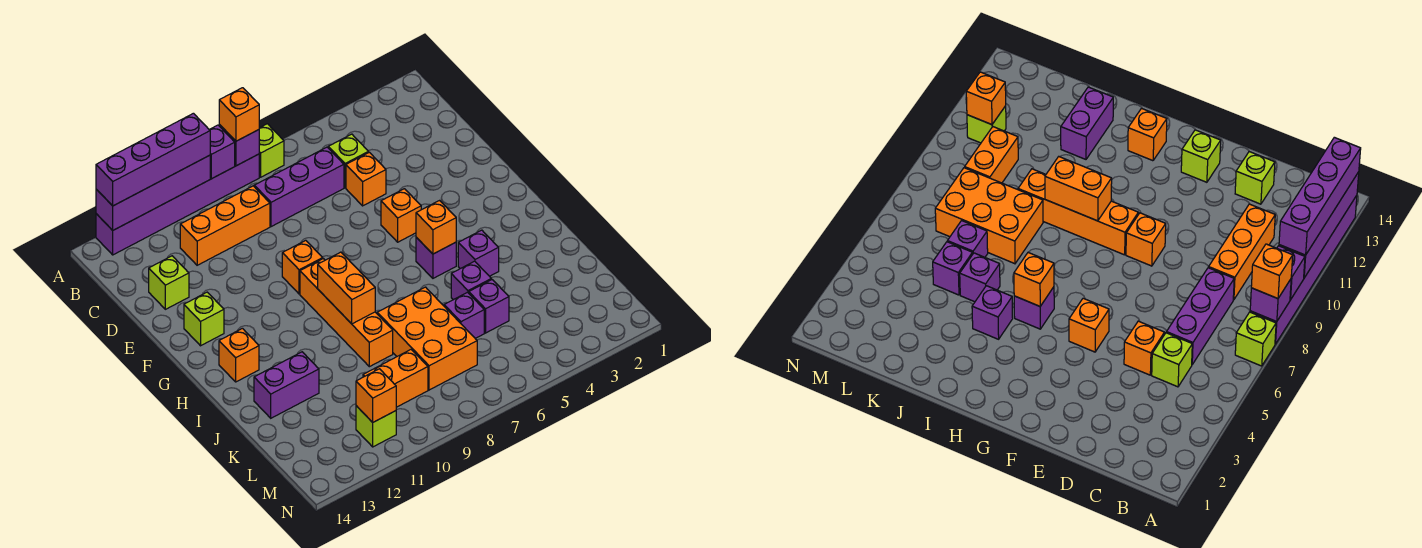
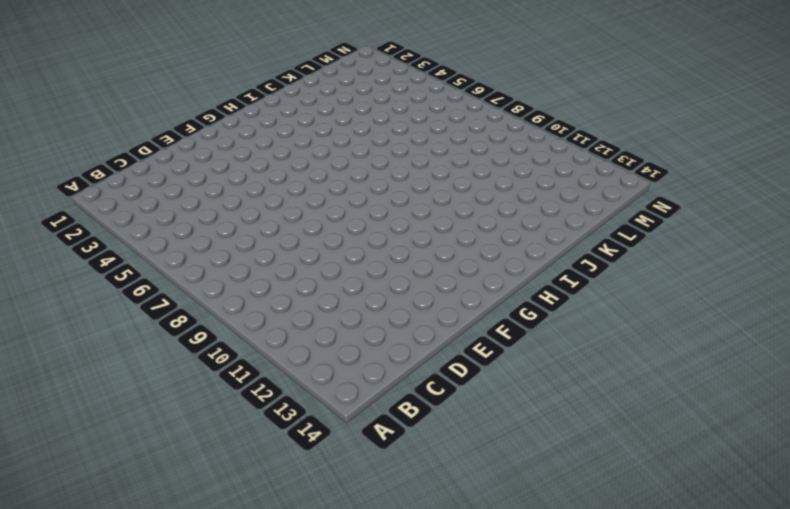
none -> lime brick A7 level 1
none -> purple brick A8:A13 level 1
none -> lime brick C5 level 1

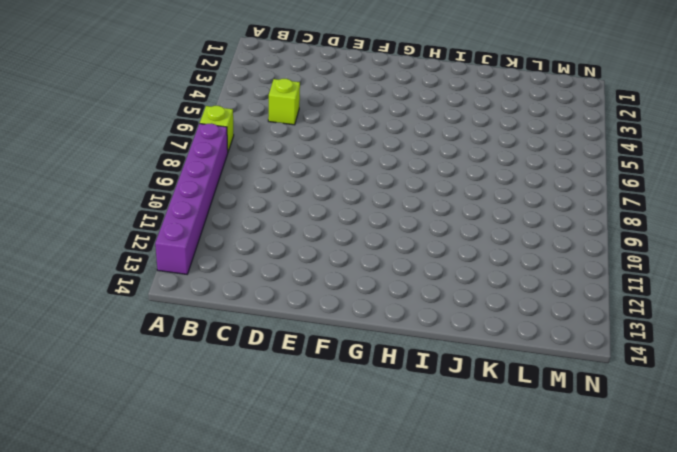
none -> purple brick C6:C8 level 1
none -> orange brick C9:C11 level 1
none -> orange brick D5 level 1

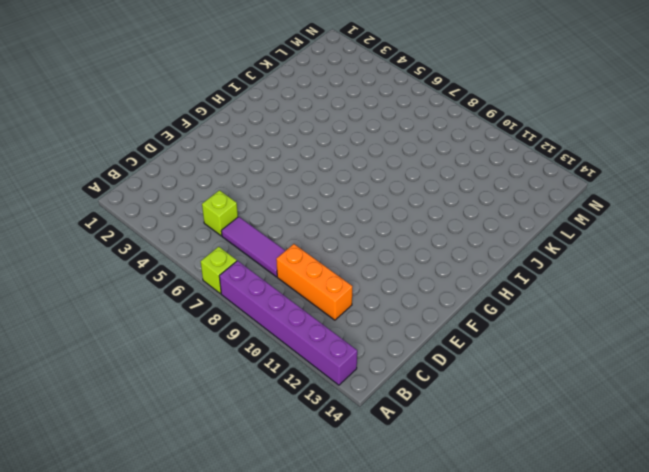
purple tile C6:C8 level 1 -> purple brick C6:C8 level 1
none -> orange brick D5 level 1
none -> lime brick D13 level 1
none -> orange brick F5 level 1

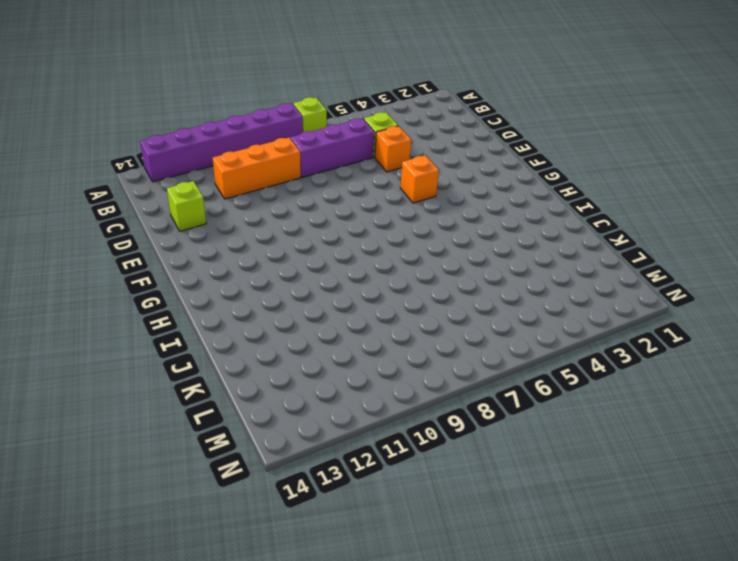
none -> orange brick F9 level 1
none -> lime brick F13 level 1
none -> orange brick G9:J9 level 1

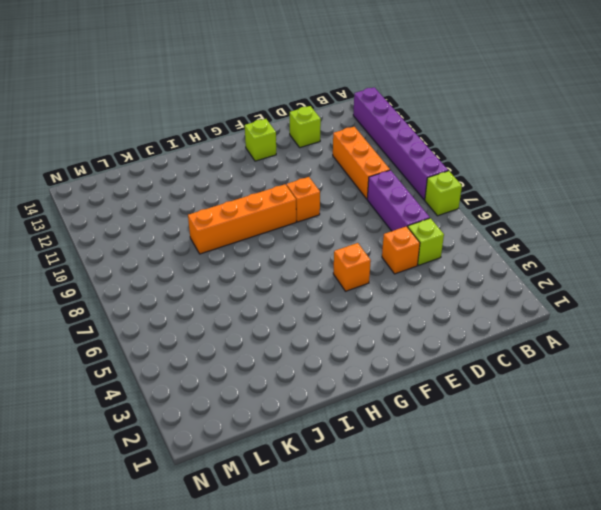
none -> purple brick H5 level 1
none -> orange brick H13 level 1
none -> purple brick I4 level 1

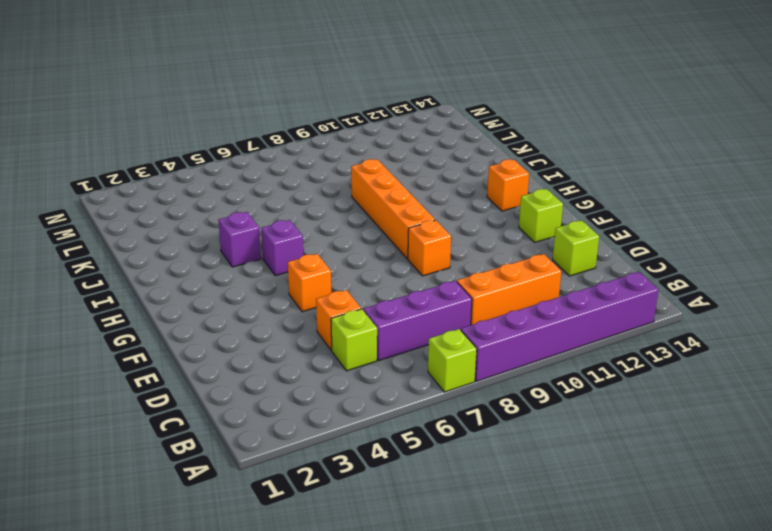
none -> purple brick J5 level 1
none -> orange brick J7:L8 level 1
none -> purple brick J12:J13 level 1

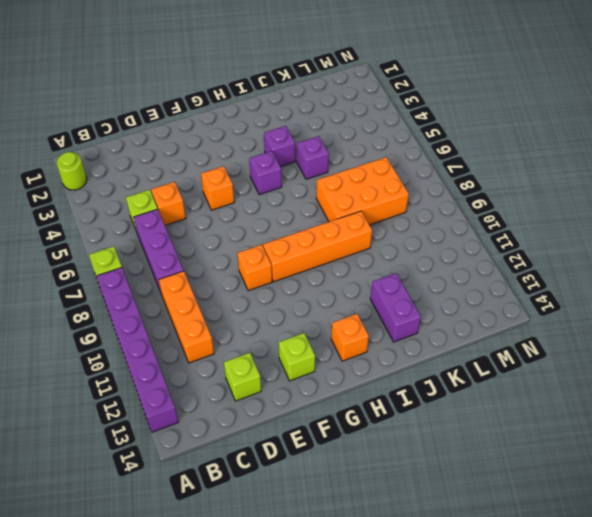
lime round brick A2 level 1 -> none
none -> purple brick K5 level 1
none -> purple brick K6 level 1
none -> orange brick L9:L10 level 1

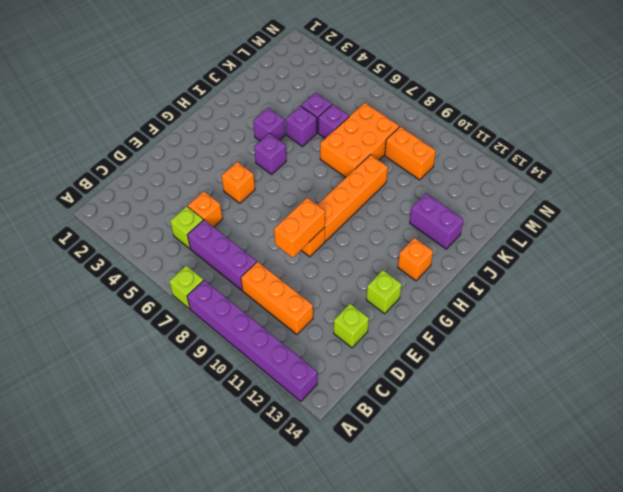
orange brick E9:F9 level 2 -> orange brick H9:I9 level 2
none -> lime brick M11 level 1
none -> purple brick A8 level 2
none -> purple brick A9 level 2

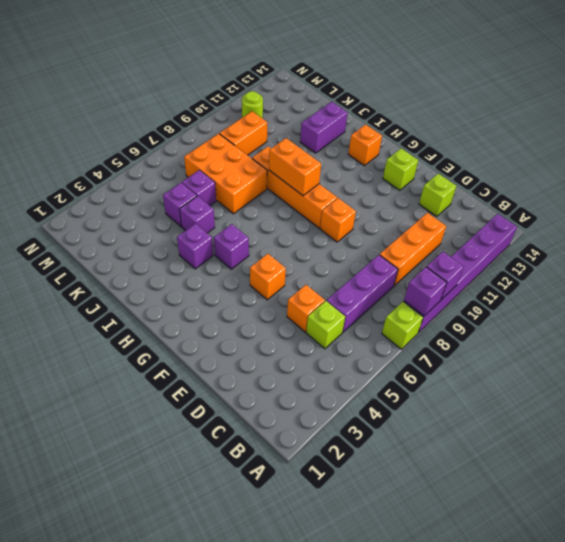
lime round brick M11 level 1 -> lime brick M11 level 1
none -> purple brick A10:A13 level 2
none -> orange brick H5 level 2
none -> orange brick M11 level 2

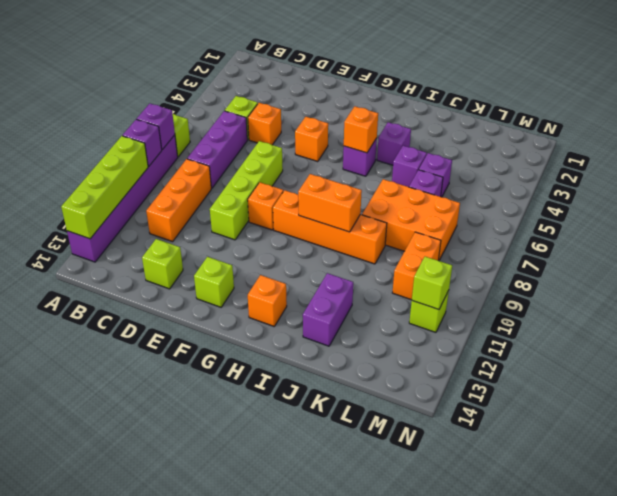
lime brick A10:A13 level 2 -> purple brick A10:A13 level 2
lime brick E7:E10 level 1 -> none
lime brick M11 level 2 -> orange brick M11 level 2
none -> orange brick A8 level 3
none -> purple brick A10:A13 level 3

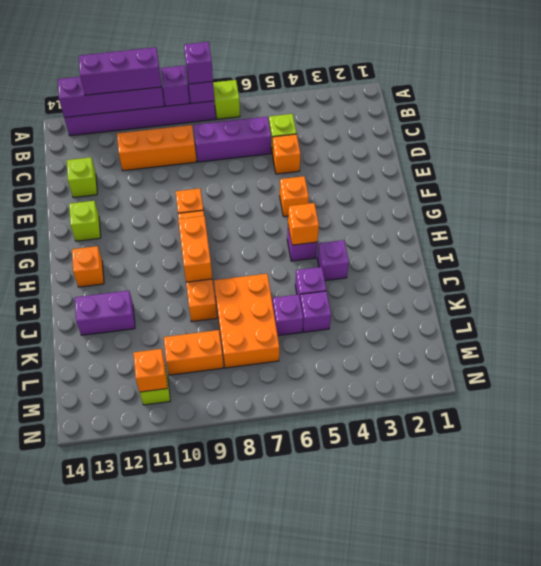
purple brick A8 level 3 -> orange brick A8 level 3
purple brick A10:A12 level 3 -> purple brick A10:A13 level 3

